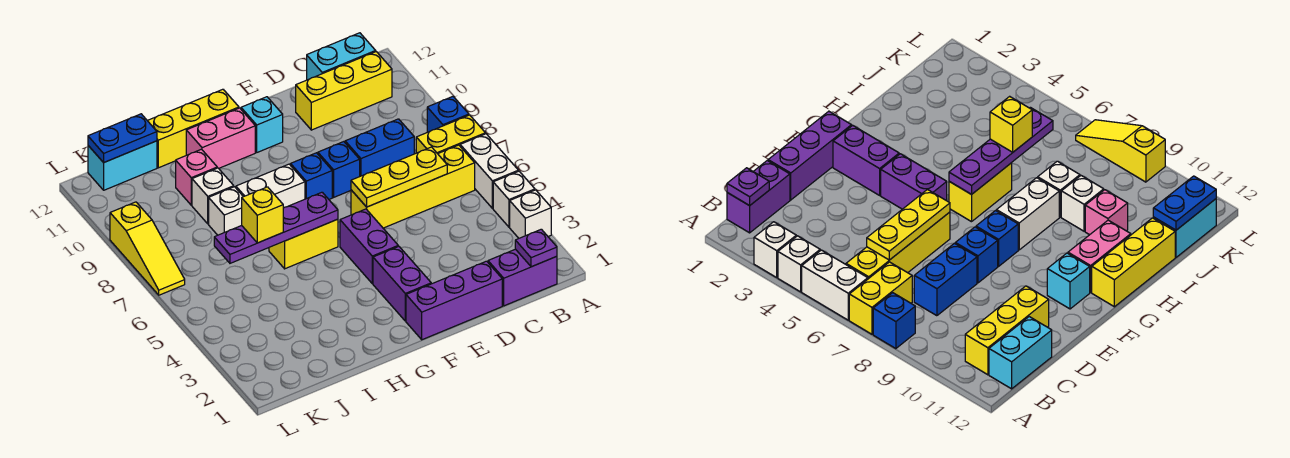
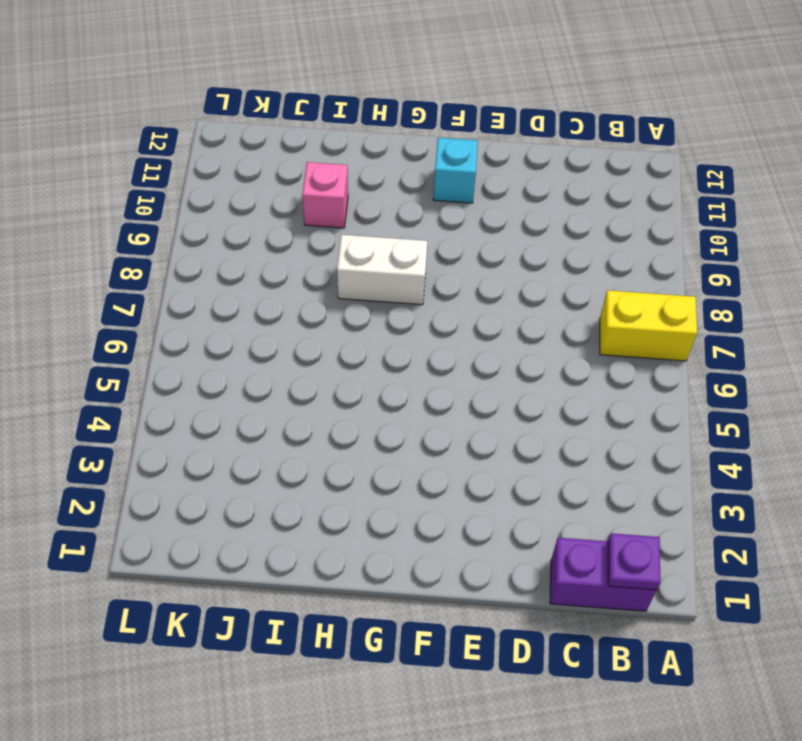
none -> white brick A3 level 1
none -> white brick A4 level 1
none -> white brick A5:A6 level 1
none -> blue brick A8 level 1

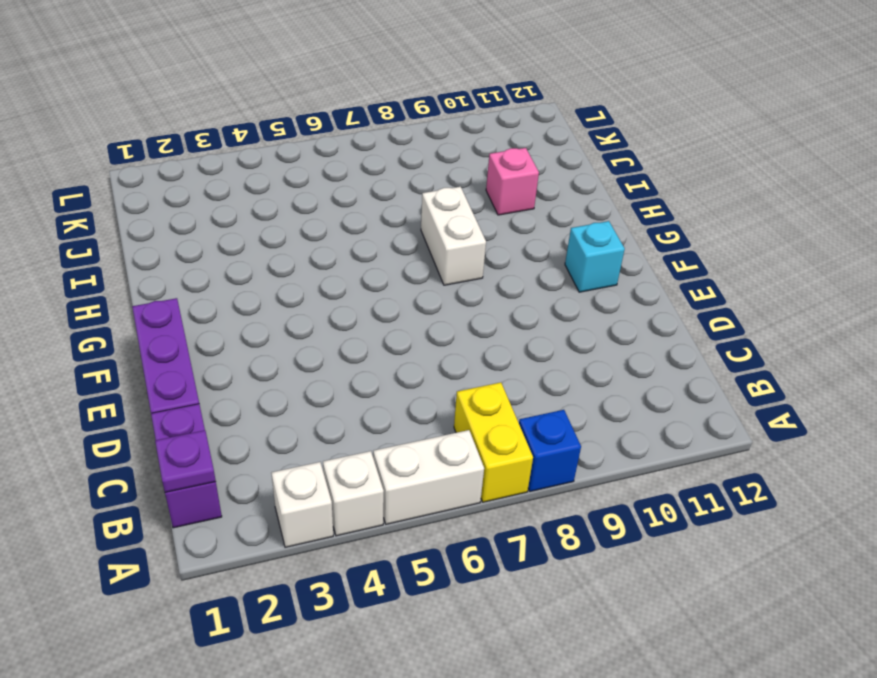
none -> yellow brick B6:E6 level 1
none -> yellow brick B11:D11 level 1
none -> cyan brick B12:C12 level 1
none -> blue brick C8:D8 level 1

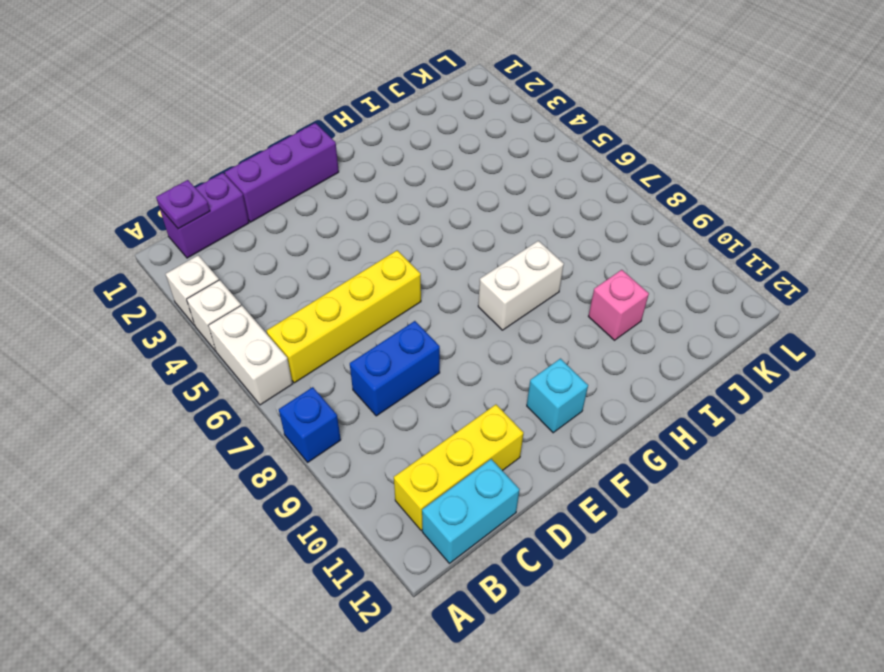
none -> yellow brick A7:B7 level 1
none -> blue brick E8 level 1
none -> purple brick F2:F3 level 1
none -> purple brick F4:F5 level 1

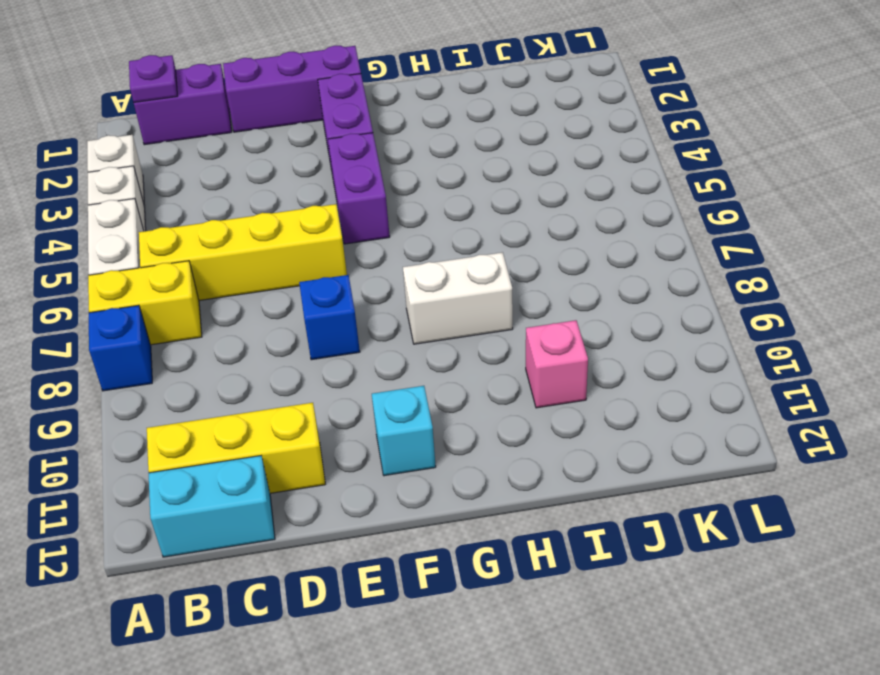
none -> blue brick C8:D8 level 1
none -> blue brick F8 level 1
none -> yellow brick G6:H6 level 1
none -> pink brick G11:H11 level 1

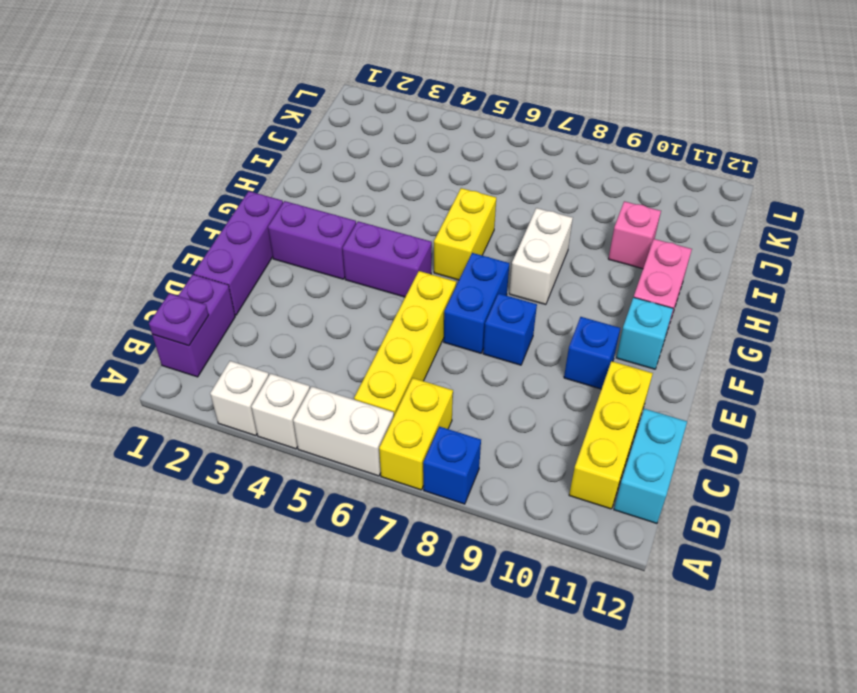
blue brick E7:F7 level 1 -> blue brick C8:D8 level 1
blue brick E10 level 1 -> blue brick F8 level 1
none -> yellow brick G12:I12 level 1
none -> white brick I8 level 1
none -> white brick I9 level 1
none -> cyan brick J12:K12 level 1

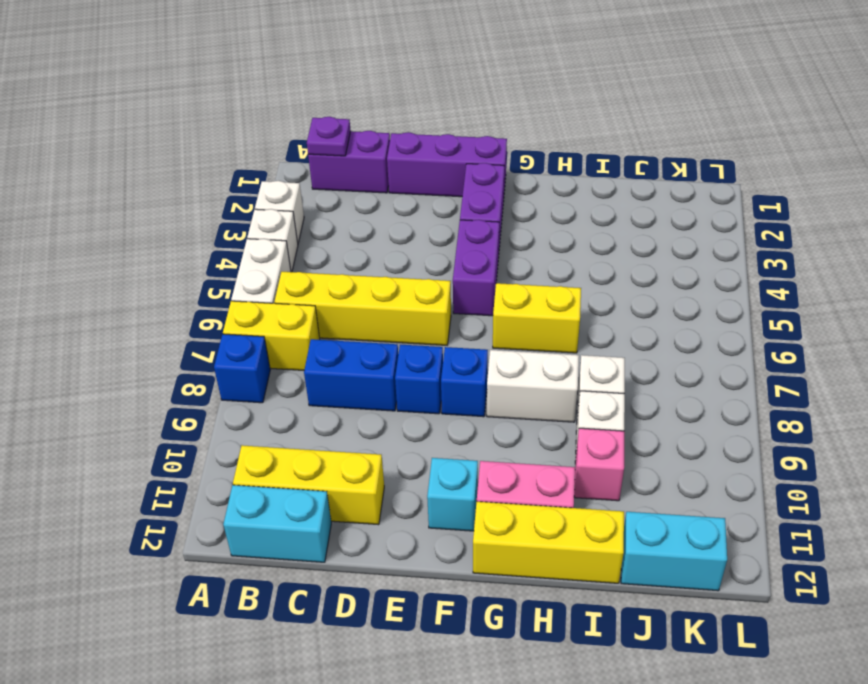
none -> yellow slope L7:L9 level 1 top 9
none -> yellow plate C6:E6 level 2
none -> purple plate G6:J6 level 2
none -> blue plate J12:K12 level 2

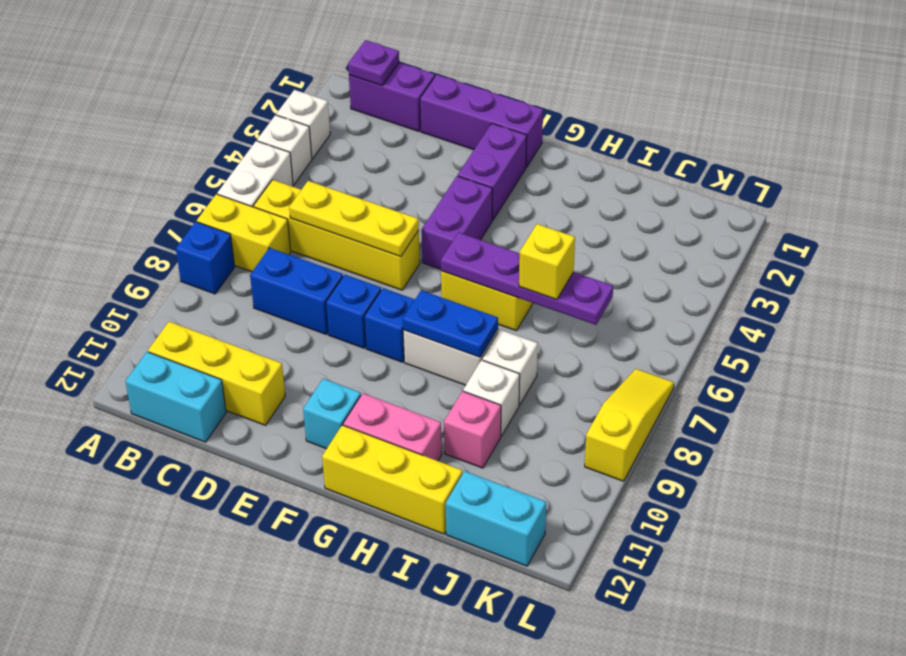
blue plate G8:H8 level 2 -> blue plate J12:K12 level 2

